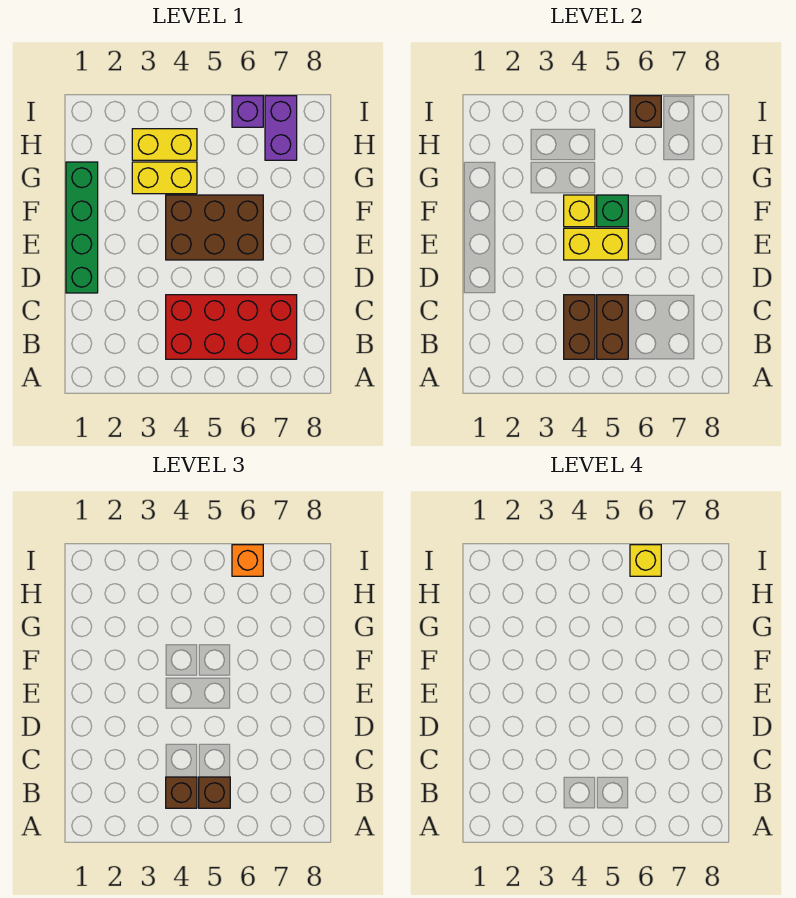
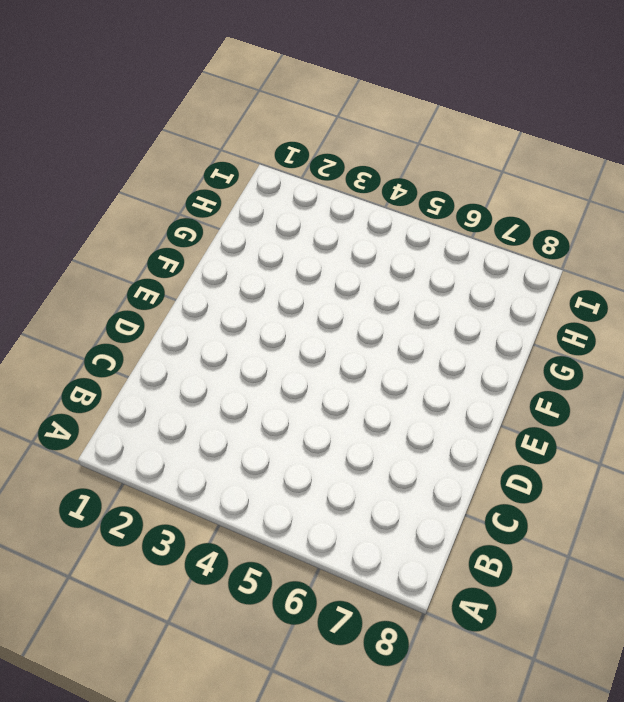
none -> red brick B4:C7 level 1
none -> green brick D1:G1 level 1
none -> brown brick E4:F6 level 1

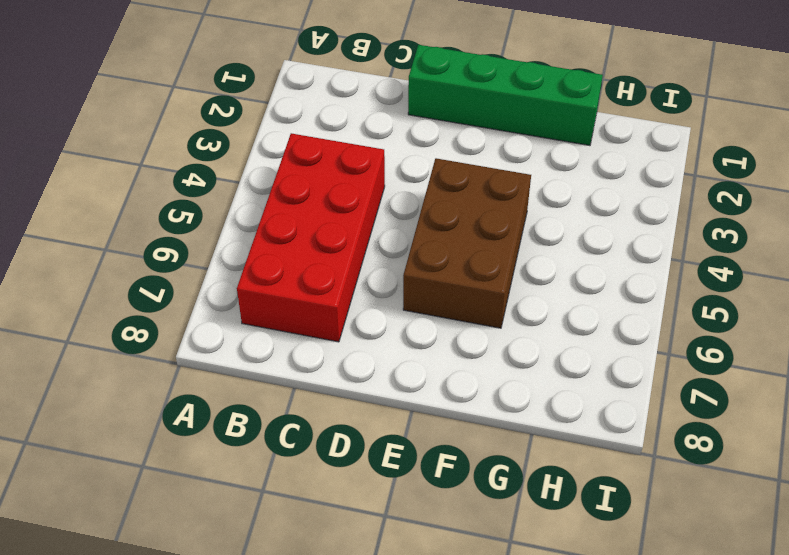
none -> yellow brick G3:G4 level 1
none -> yellow brick H3:H4 level 1
none -> purple brick H7:I7 level 1

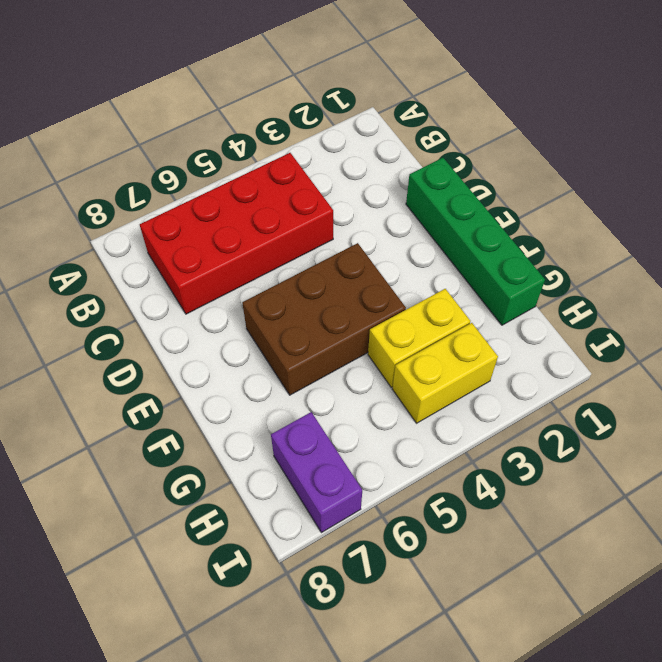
none -> purple brick I6 level 1
none -> brown brick B4:C4 level 2
none -> brown brick B5:C5 level 2

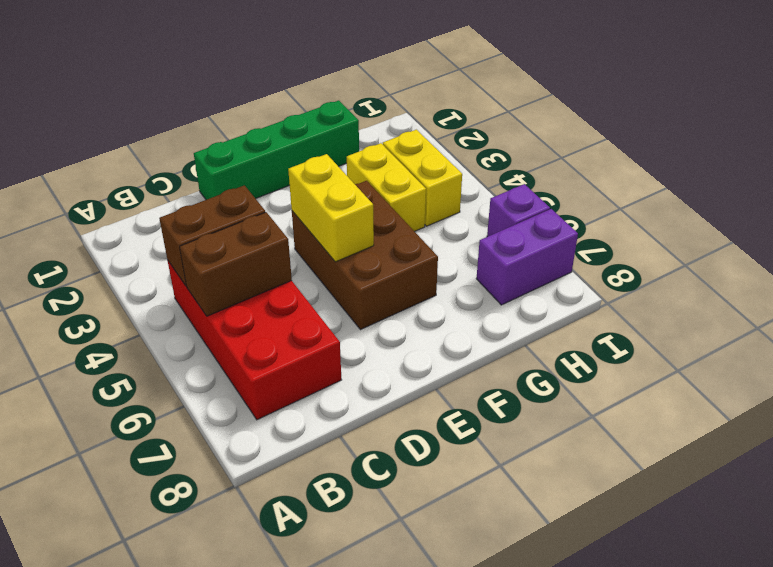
none -> yellow brick F4 level 2
none -> green brick F5 level 2
none -> brown brick I6 level 2

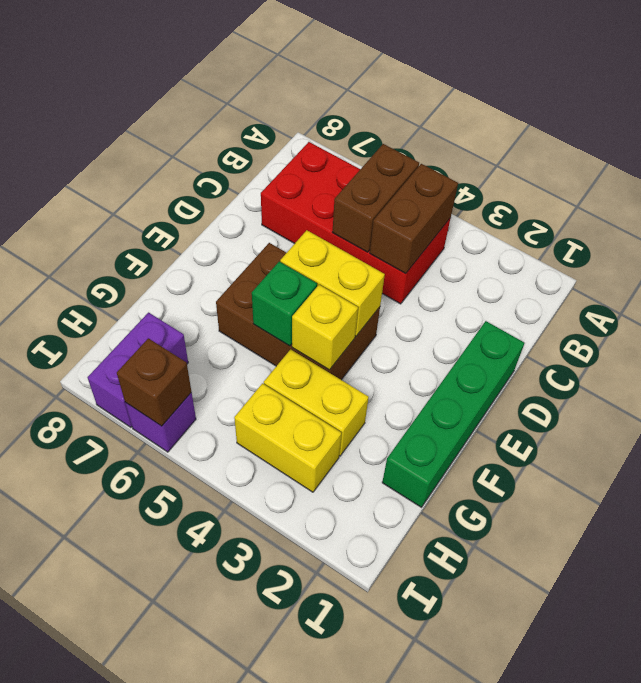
none -> brown brick B4 level 3
none -> brown brick B5 level 3
none -> orange brick I6 level 3

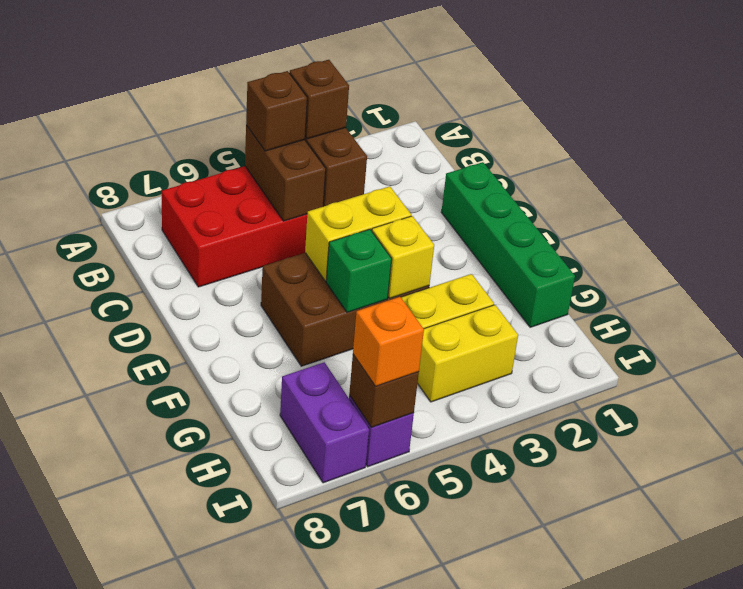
none -> yellow brick I6 level 4

